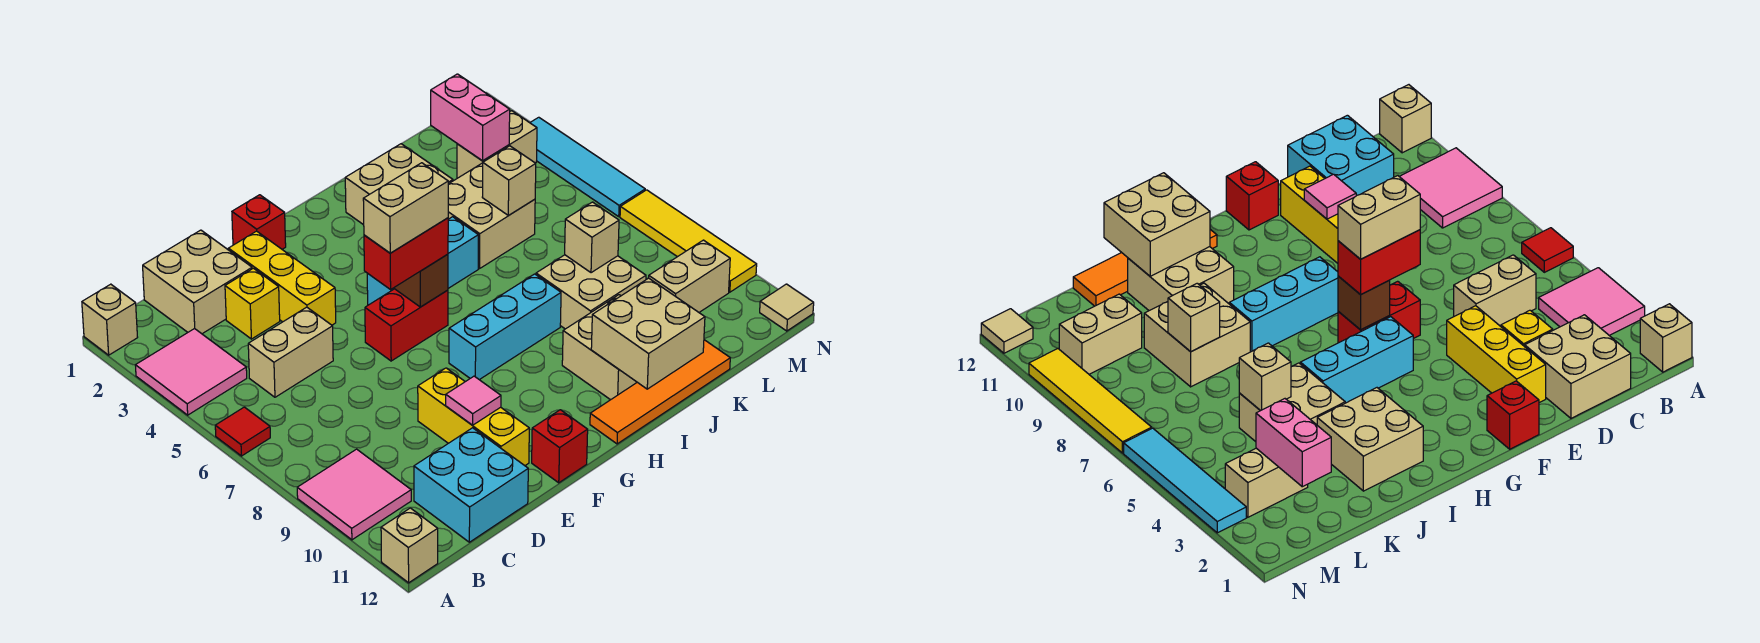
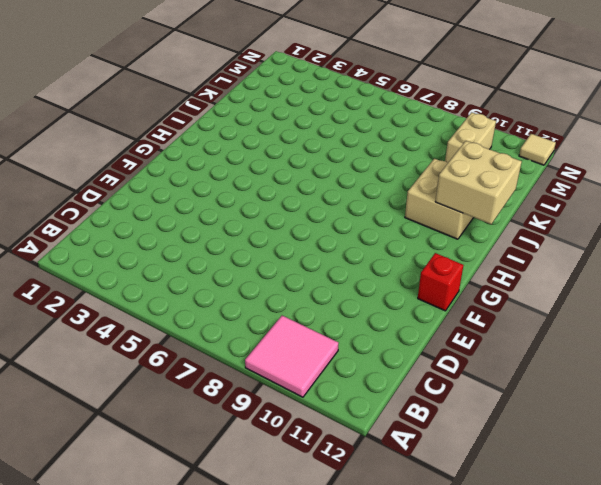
none -> tan brick A1 level 1
none -> pink tile A3:B4 level 1
none -> red tile A6 level 1
none -> tan brick A12 level 1

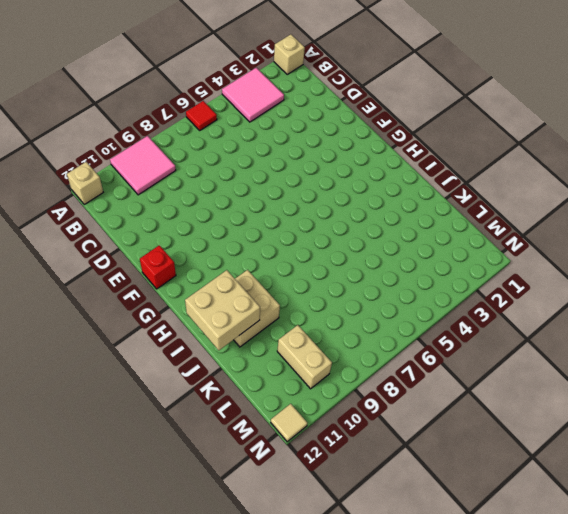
none -> tan brick C1:D2 level 1
none -> tan brick C5:D5 level 1
none -> cyan brick C11:D12 level 1
none -> yellow brick D3 level 1

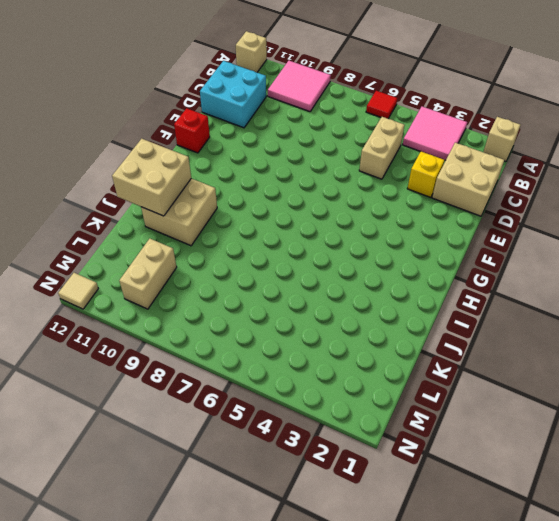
none -> yellow brick E2:E4 level 1
none -> yellow brick E9:E11 level 1
none -> red brick F1 level 1
none -> red brick F6:G6 level 1

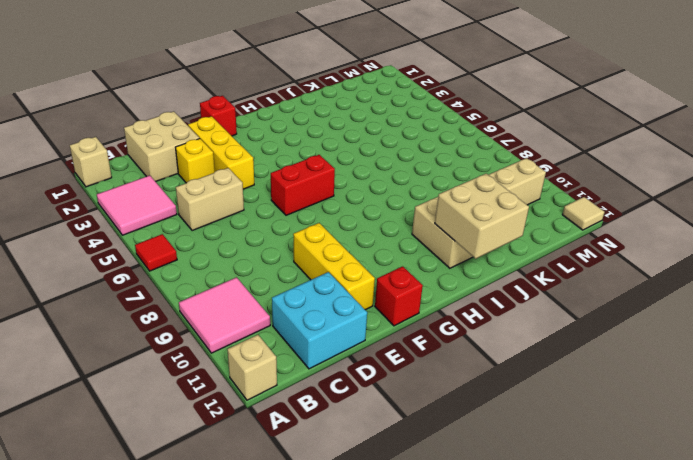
none -> cyan brick G5:I5 level 1
none -> cyan brick G8:I8 level 1
none -> orange tile H12:K12 level 1
none -> tan brick I2:J3 level 1

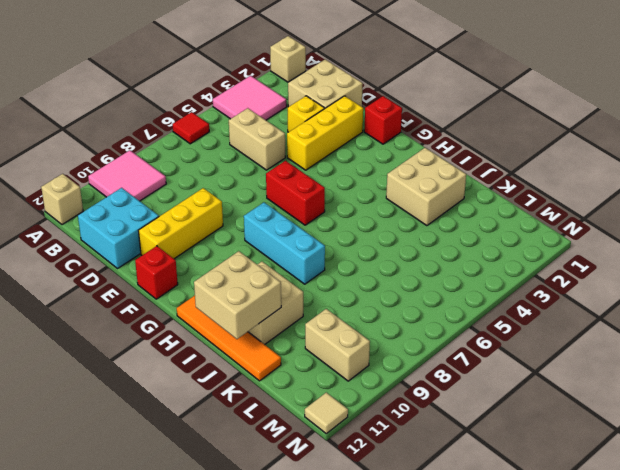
none -> cyan brick G5:I5 level 1
none -> tan brick J4:K5 level 1
none -> tan brick J8:K9 level 1
none -> tan brick L3:M3 level 1

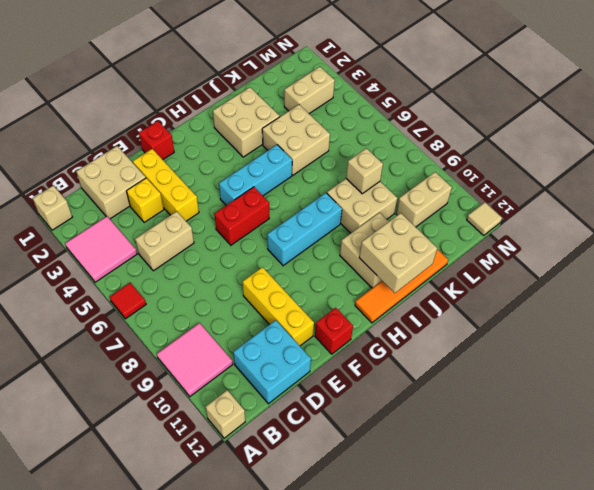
none -> cyan tile N3:N6 level 1
none -> yellow tile N7:N10 level 1
none -> pink tile E10 level 2
none -> brown brick G6 level 2

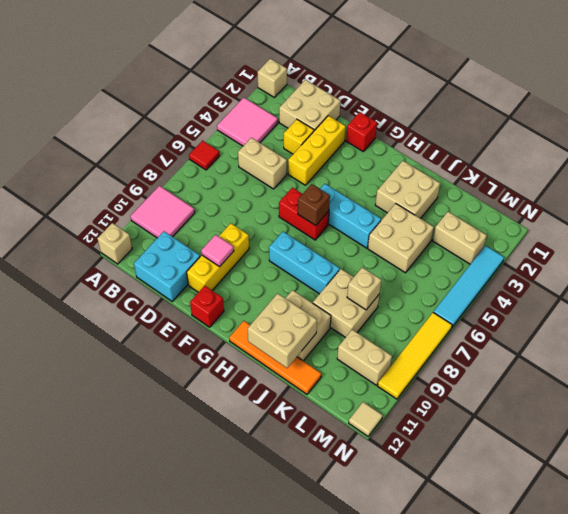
none -> tan brick K5 level 2
none -> pink brick L2:L3 level 2
none -> red brick F6:G6 level 3
none -> tan brick F6:G6 level 4

